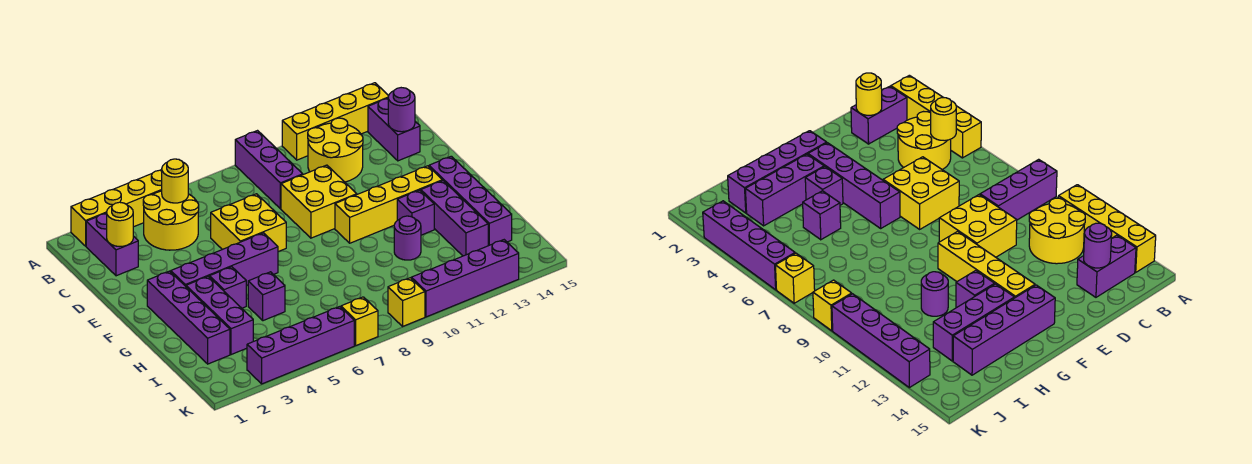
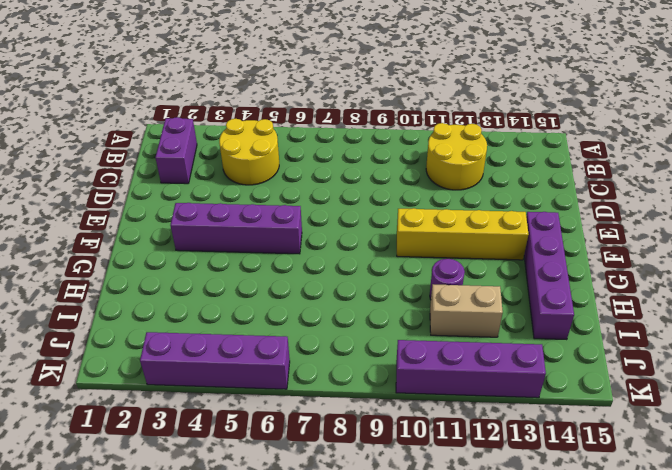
tan brick I11:I12 level 1 -> none
none -> yellow brick A2:A5 level 1
none -> purple brick A9:C9 level 1
none -> yellow brick A11:A14 level 1

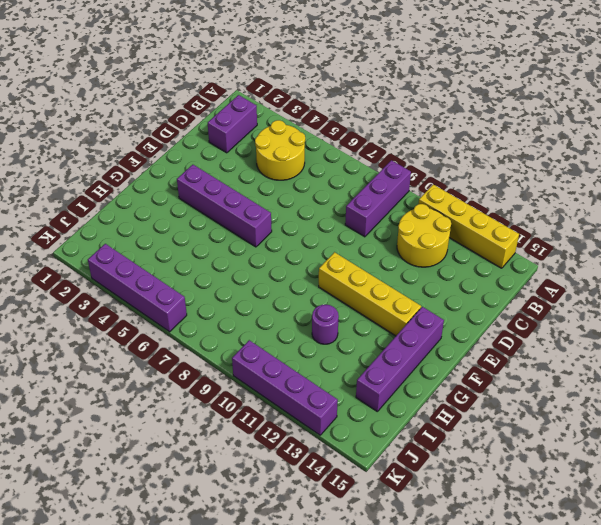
none -> yellow brick A2:A5 level 1
none -> purple brick B14:C14 level 1
none -> yellow brick D6:E7 level 1

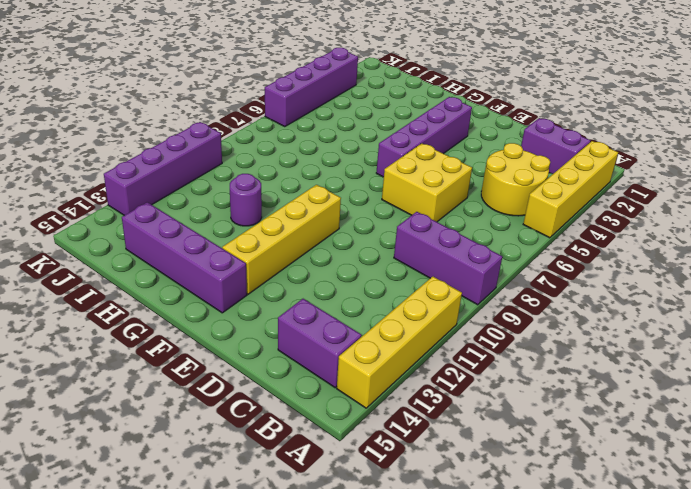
none -> yellow round brick B11:C12 level 1
none -> yellow brick D9:E10 level 1
none -> purple brick F2:I2 level 1

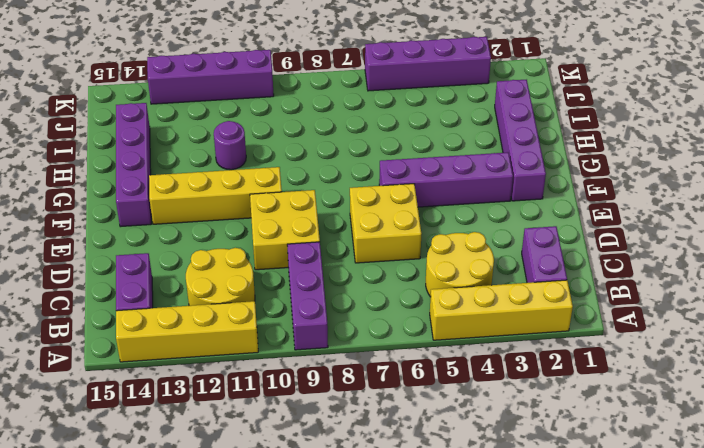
none -> purple brick G3:I3 level 1
none -> purple brick G4 level 1
none -> purple brick G12 level 1

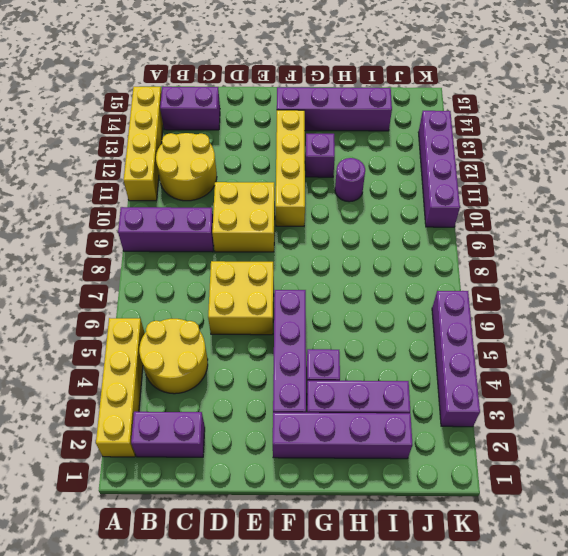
none -> purple brick G13:I13 level 1
none -> purple brick H5 level 1
none -> yellow brick K7 level 1

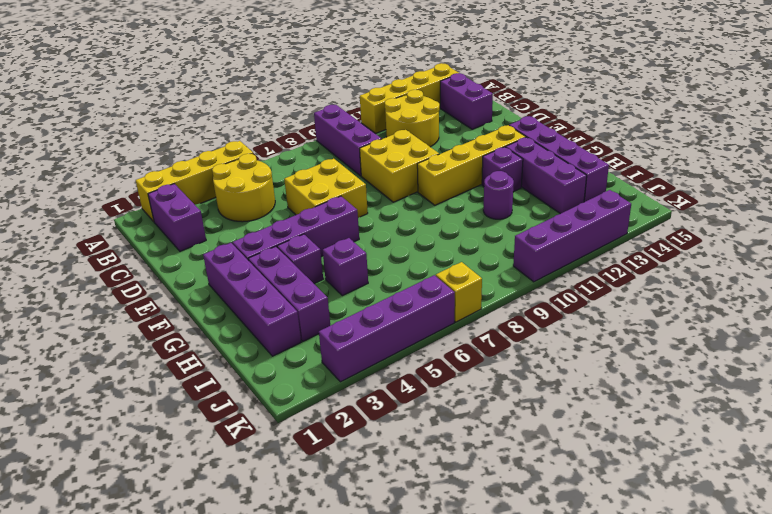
none -> yellow brick K9 level 1
none -> yellow round brick B5 level 2
none -> yellow round brick C2 level 2

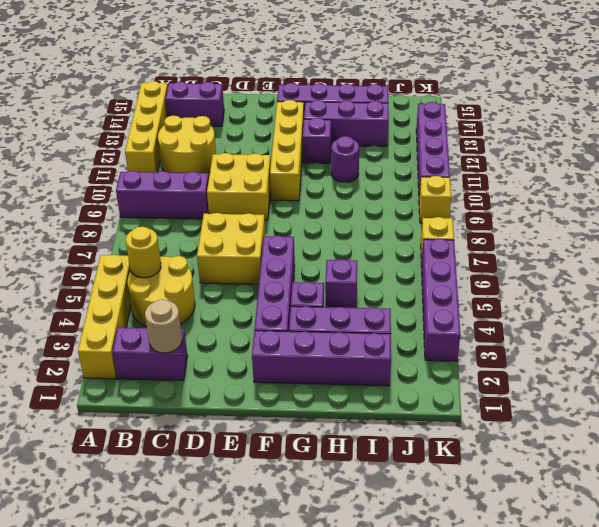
tan round brick C2 level 2 -> yellow round brick C2 level 2
none -> purple round brick C14 level 2

